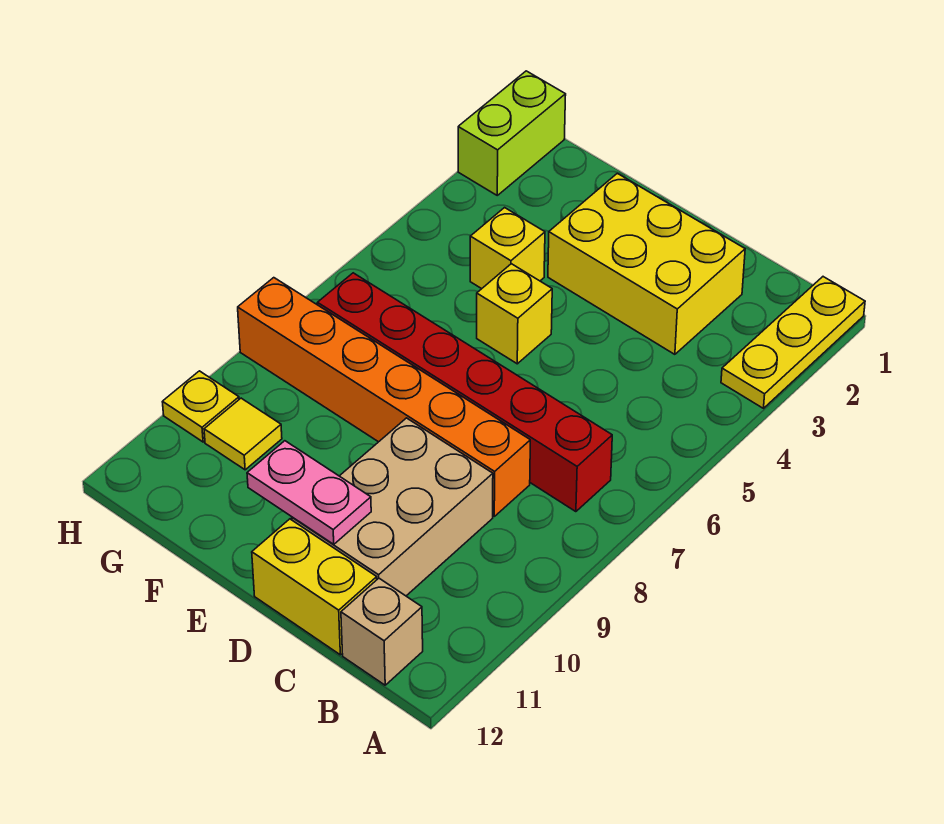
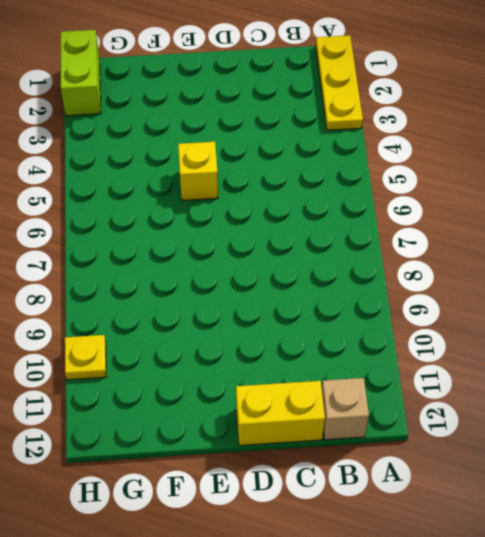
none -> red brick B7:G7 level 1
none -> yellow brick C2:E3 level 1
none -> orange brick C8:H8 level 1

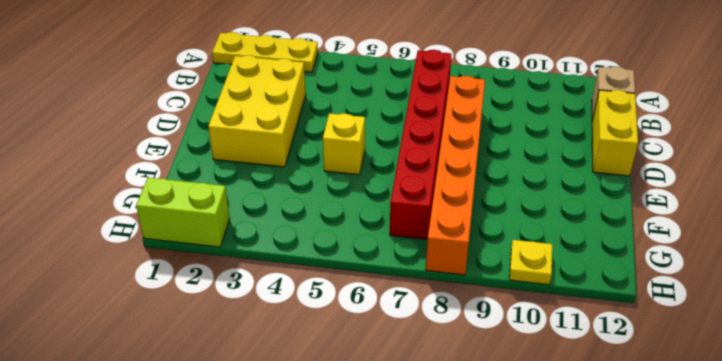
none -> tan brick C9:D11 level 1
none -> yellow brick F4 level 1
none -> yellow tile G10 level 1

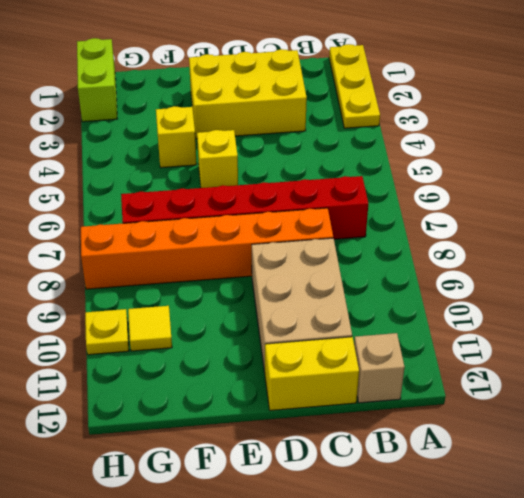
none -> pink plate D11:E11 level 2

